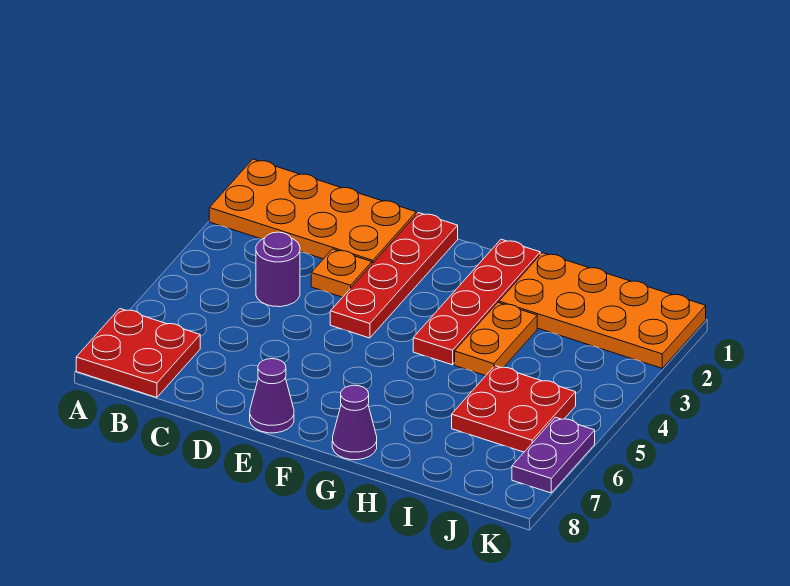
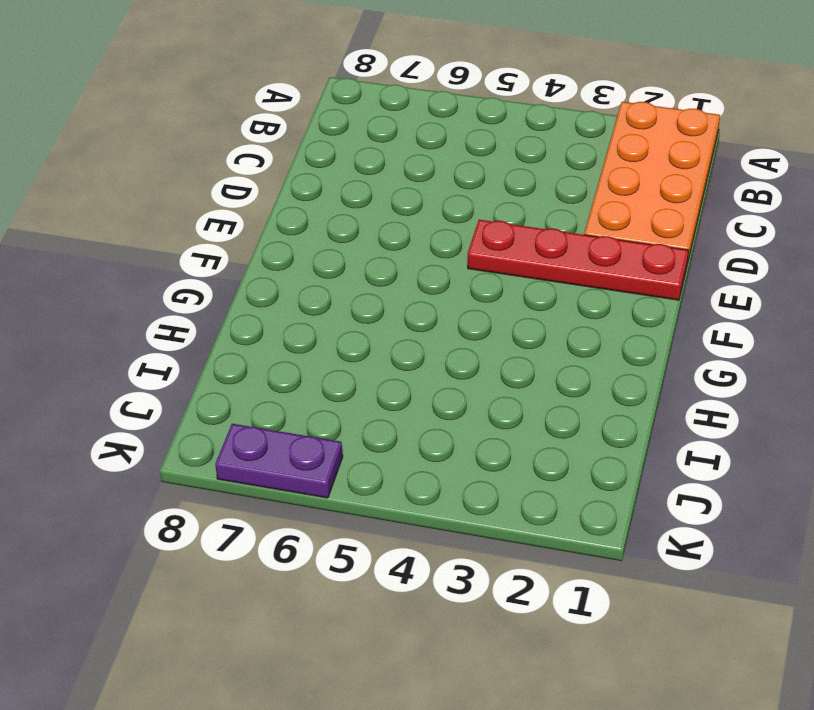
none -> red plate A7:B8 level 1
none -> purple round brick C4 level 1
none -> orange plate D3 level 1

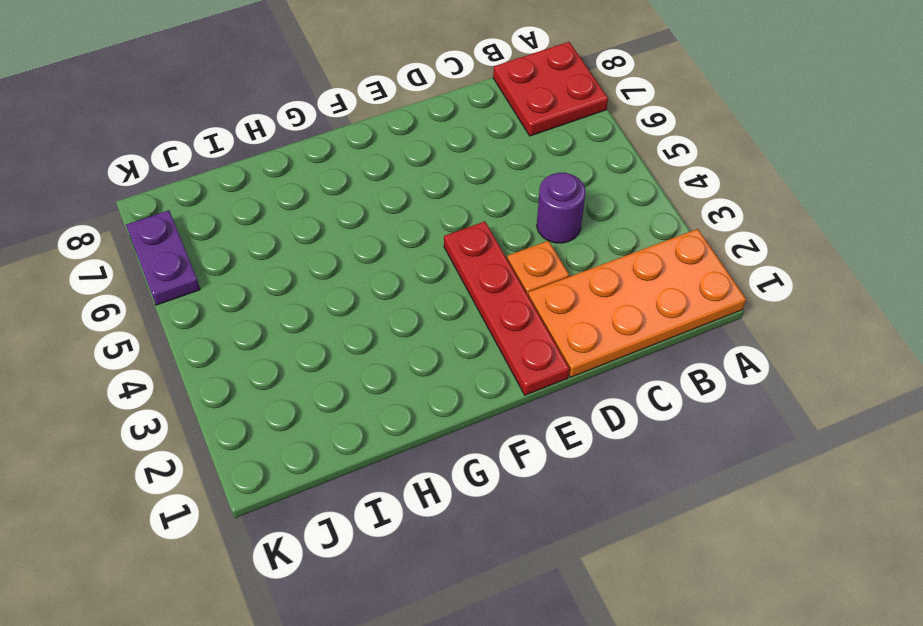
none -> purple cone E8 level 1
none -> red plate G1:G4 level 1
none -> purple cone G8 level 1

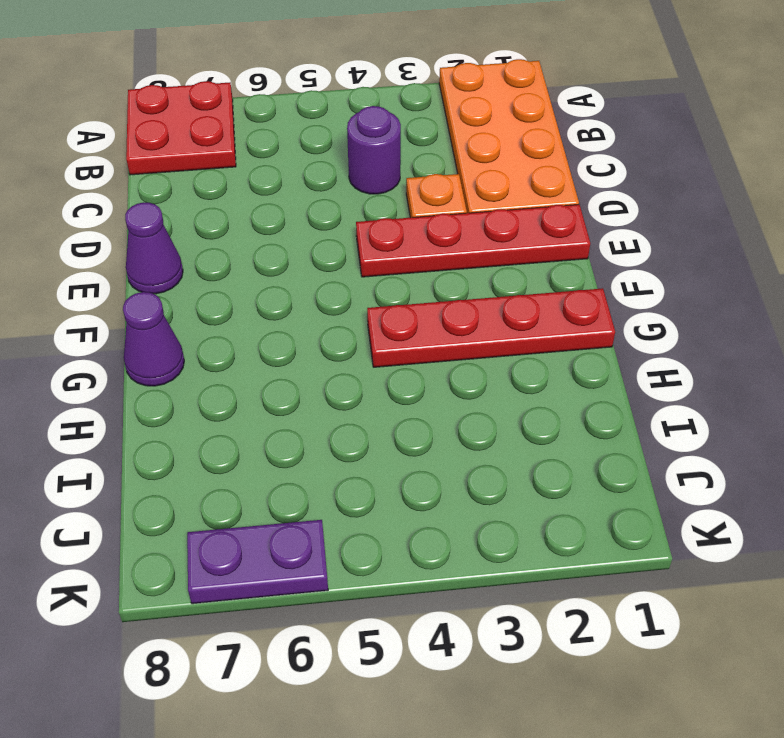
none -> orange plate H1:K2 level 1
none -> orange plate H3:H4 level 1
none -> red plate I5:J6 level 1

